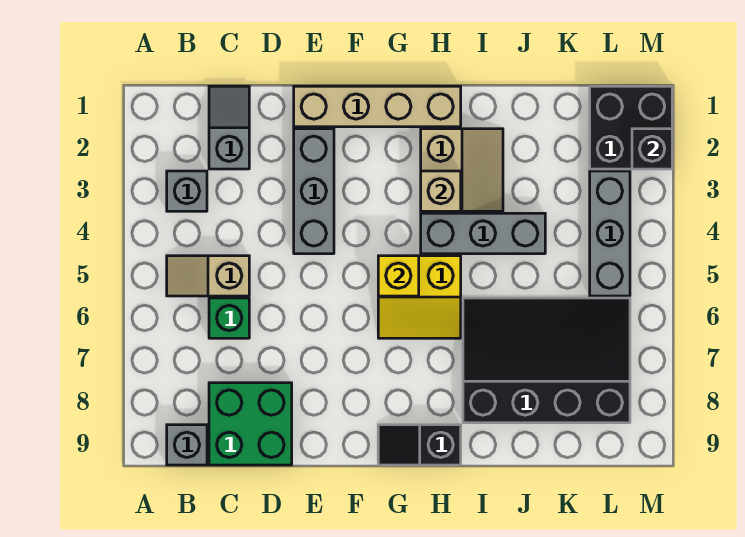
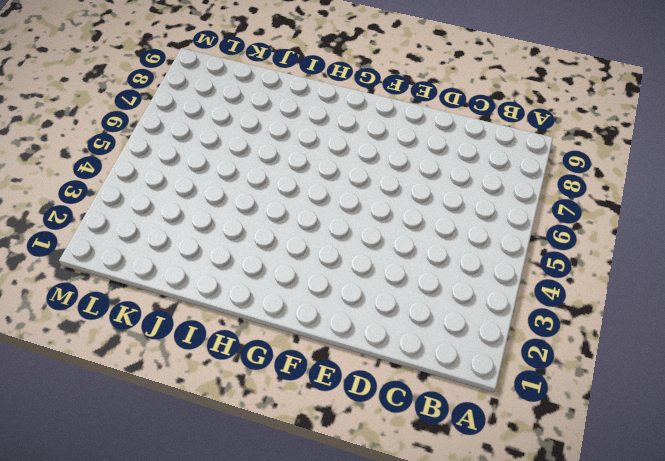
none -> grey brick B3 level 1
none -> tan slope B5:C5 level 1 top C
none -> grey brick B9 level 1

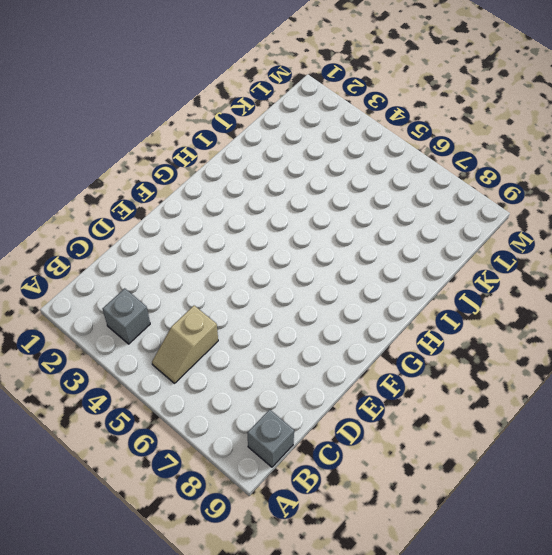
none -> grey slope C1:C2 level 1 top 2
none -> green brick C6 level 1
none -> green brick C8:D9 level 1

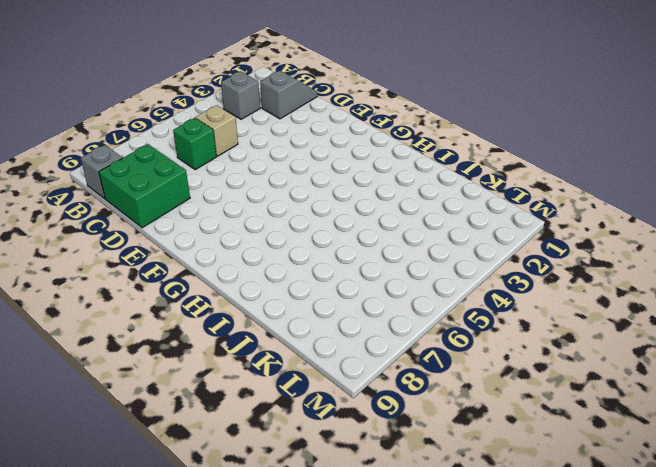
none -> tan brick E1:H1 level 1
none -> grey brick E2:E4 level 1
none -> yellow slope G5:H6 level 1 top 5

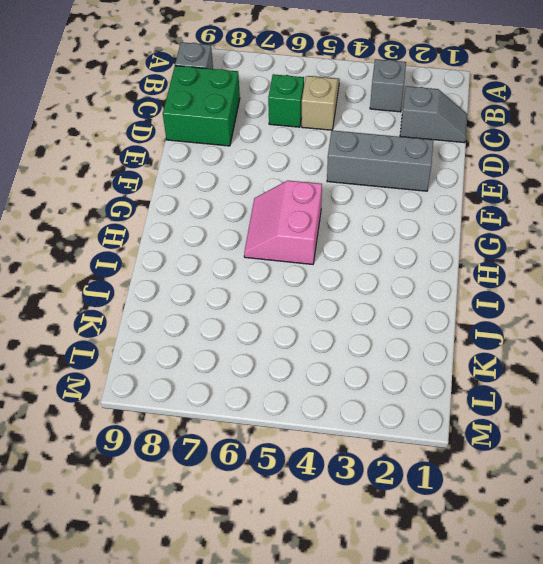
pink slope G5:H6 level 1 top 5 -> yellow slope G5:H6 level 1 top 5
none -> tan brick E1:H1 level 1
none -> black slope G9:H9 level 1 top H
none -> tan slope H2:I3 level 1 top H

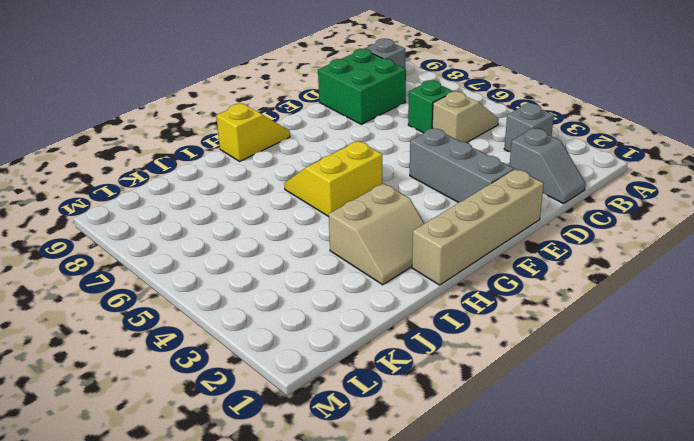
yellow slope G9:H9 level 1 top H -> black slope G9:H9 level 1 top H
tan slope H2:I3 level 1 top 3 -> tan slope H2:I3 level 1 top H
none -> grey brick H4:J4 level 1
none -> black slope I6:L8 level 1 top 8
none -> black brick L1:M2 level 1

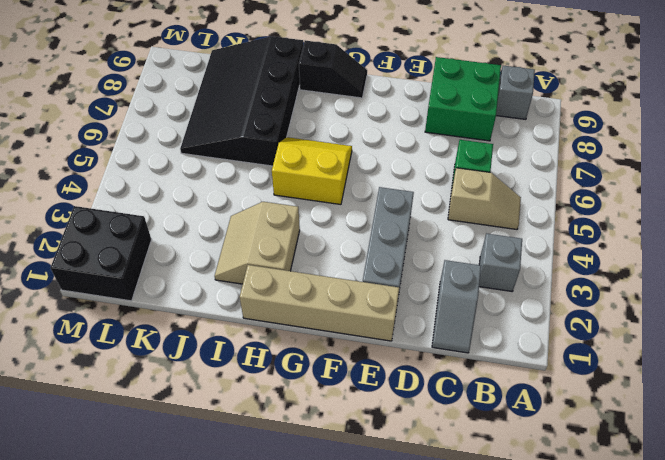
black slope I6:K9 level 1 top I -> black slope I6:L8 level 1 top 8
none -> grey brick H4:J4 level 1
none -> grey brick L3:L5 level 1
none -> yellow brick G5 level 2

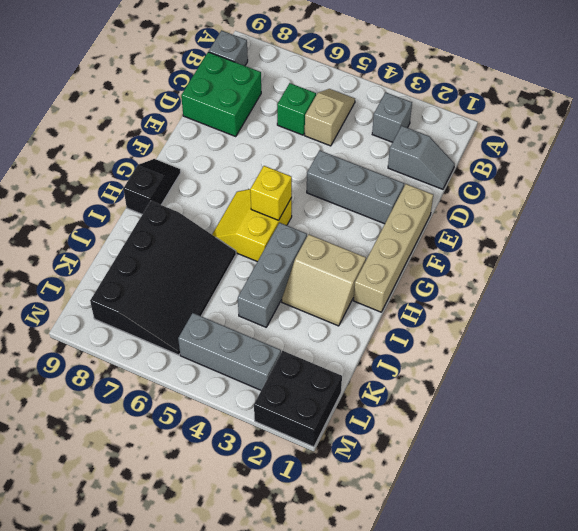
none -> tan brick H3 level 2
none -> black brick M2 level 2

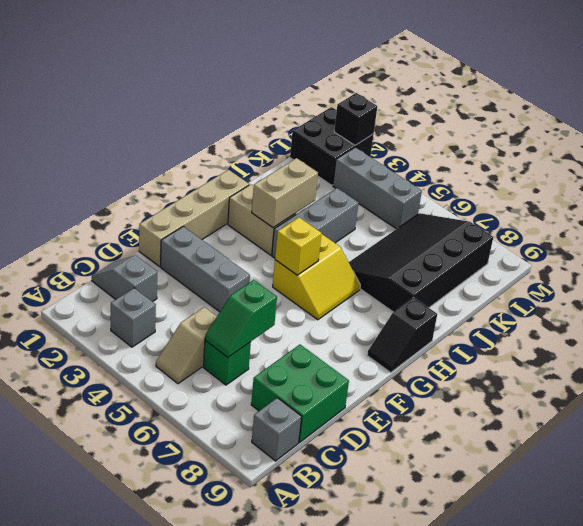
green slope C6:D6 level 2 top D -> none
tan brick H3:I3 level 2 -> tan brick H3 level 2

